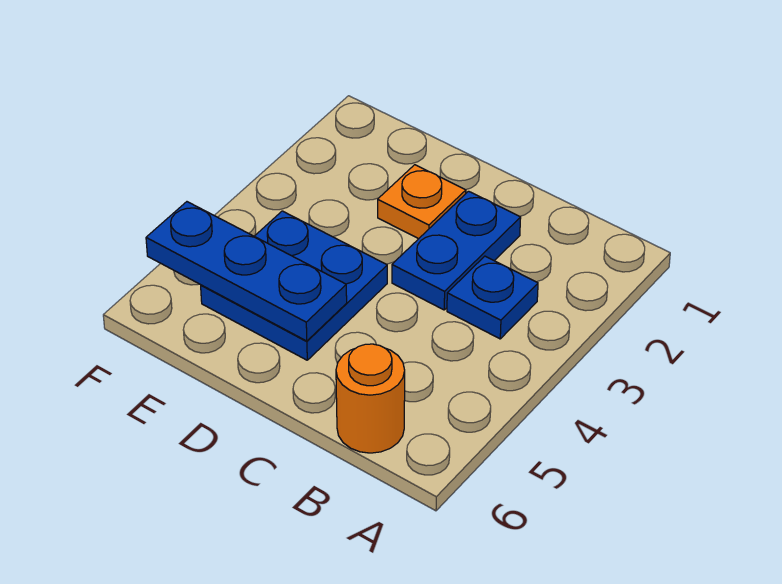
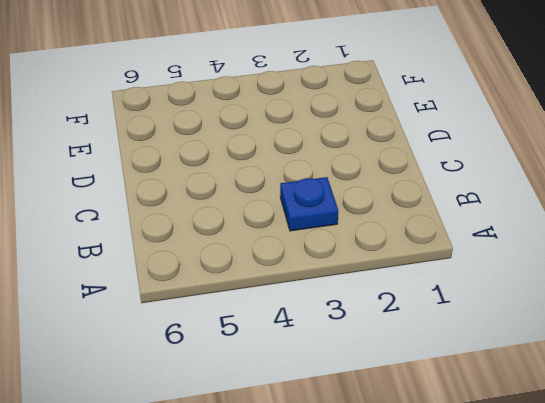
none -> orange round brick B6 level 1
none -> blue plate C2:C3 level 1

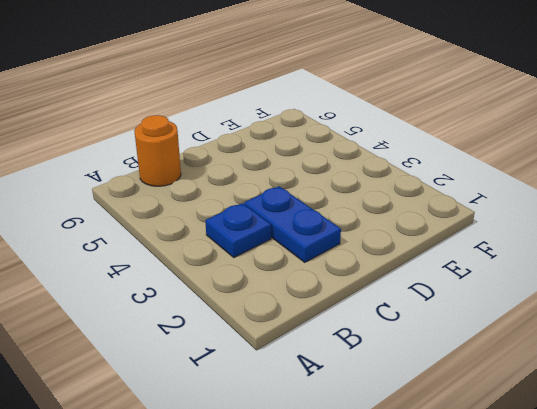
none -> orange plate D2 level 1
none -> blue plate D4:E5 level 1

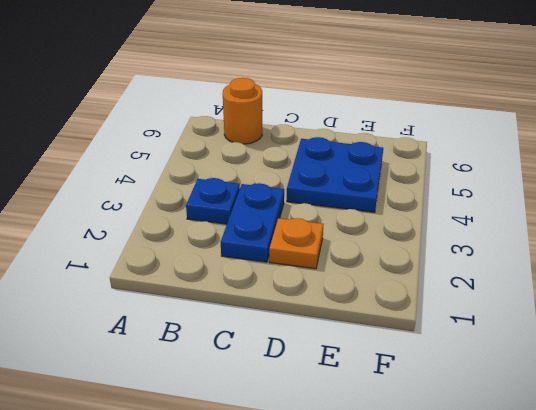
none -> blue plate D5:F5 level 2

